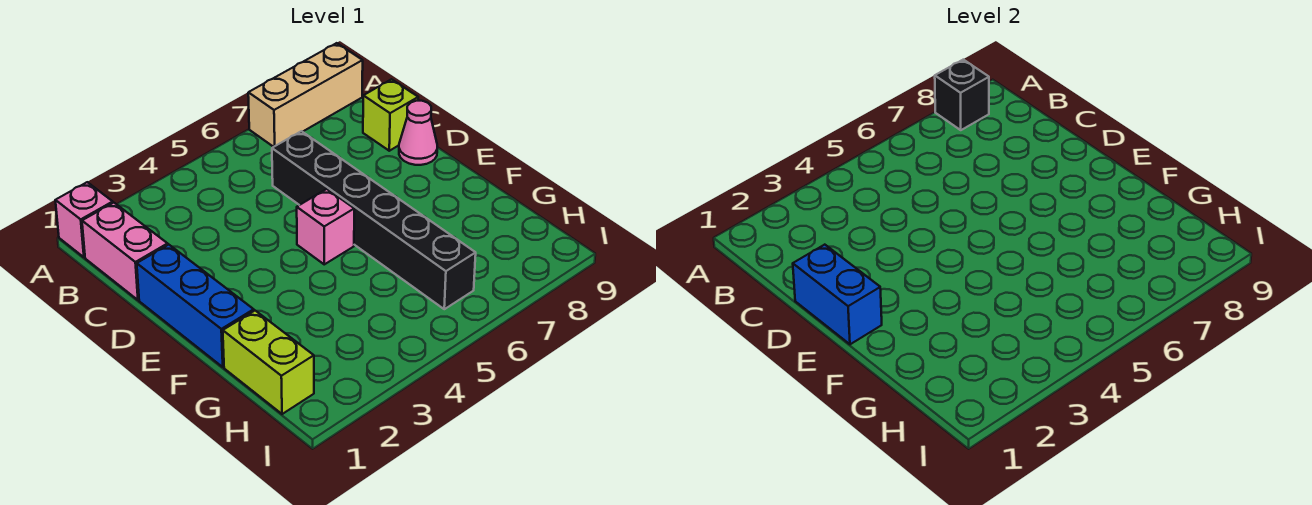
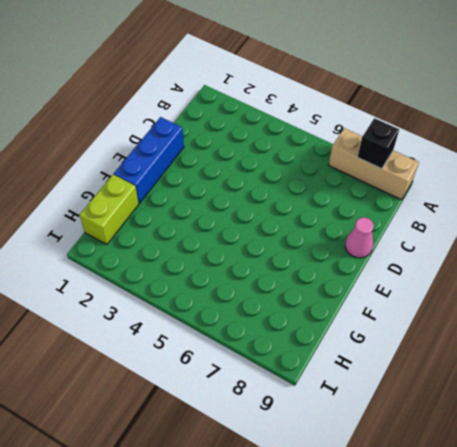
none -> pink brick A1 level 1
none -> pink brick B1:C1 level 1

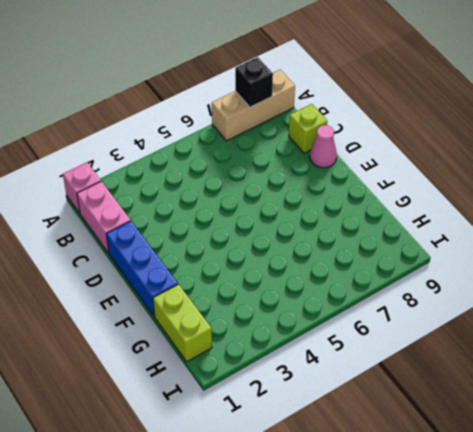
none -> black brick C6:H6 level 1
none -> pink brick E5 level 1

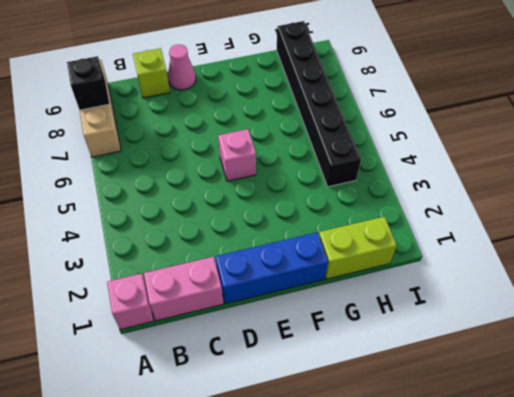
black brick H4:H9 level 1 -> black brick C6:H6 level 1
none -> blue brick D1:E1 level 2

